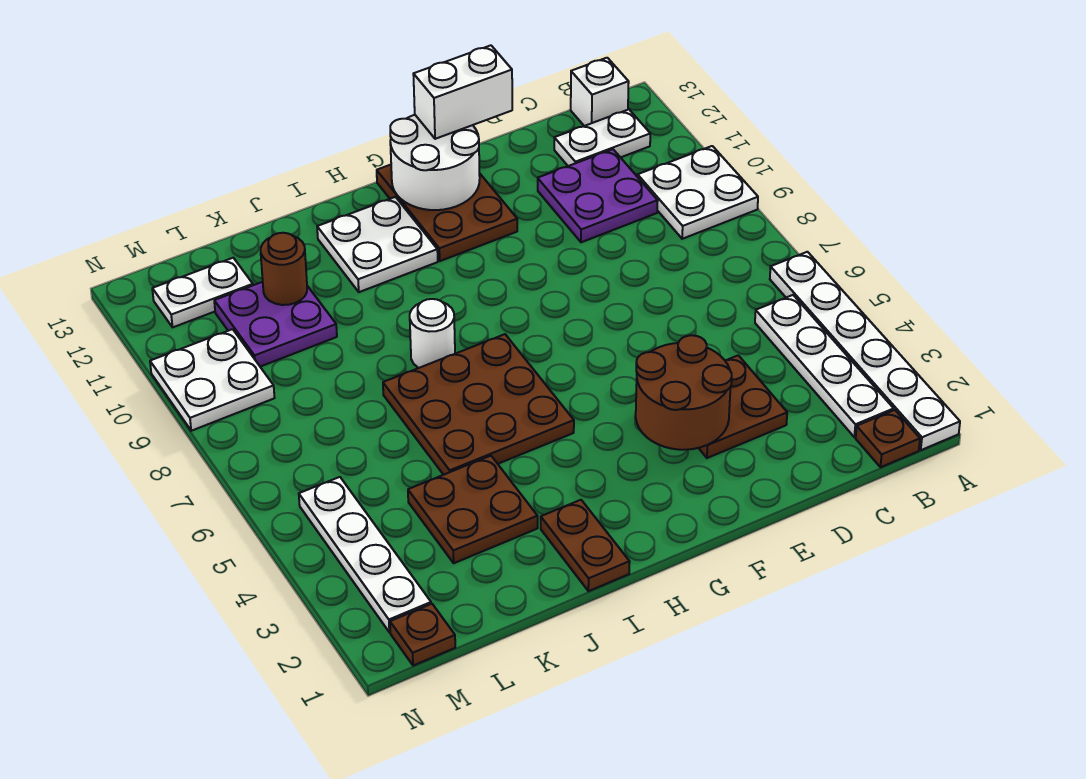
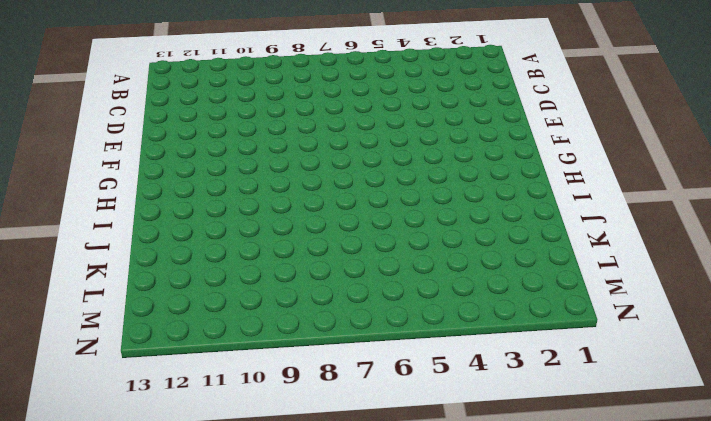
none -> white plate A1:A6 level 1
none -> white plate A9:B10 level 1
none -> brown plate B1 level 1

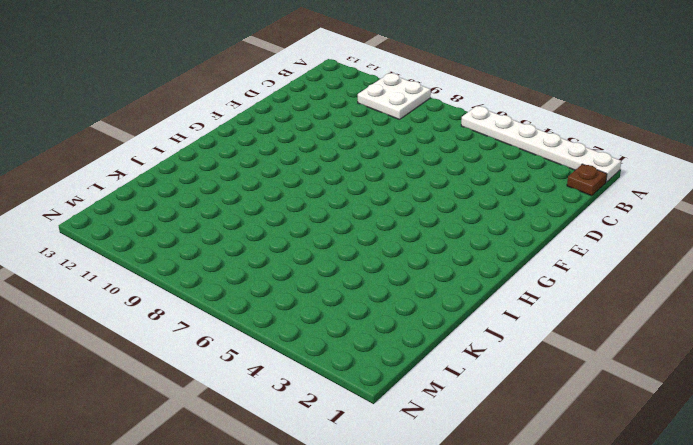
none -> white plate B2:B5 level 1
none -> white plate B12:C12 level 1
none -> white brick B13 level 1

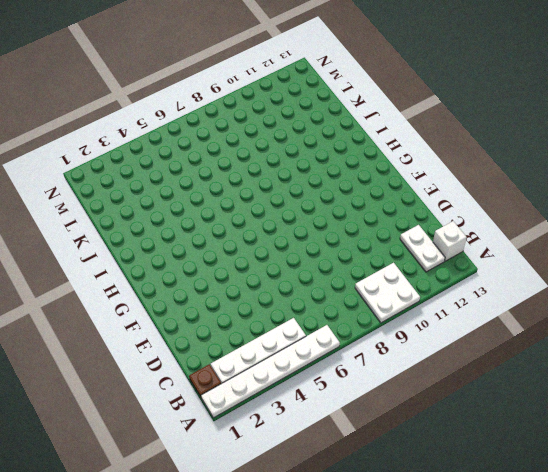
none -> purple plate C10:D11 level 1
none -> brown plate D3:E4 level 1
none -> brown plate F11:G13 level 1

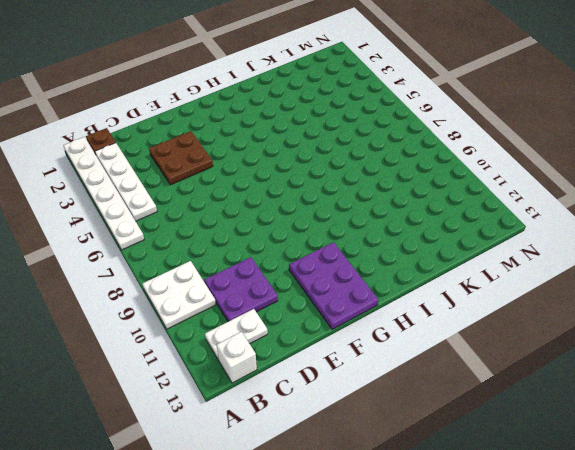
purple plate F11:G13 level 1 -> brown plate F11:G13 level 1
none -> brown plate H5:J7 level 1
none -> white plate H11:I12 level 1
none -> brown plate I1:I2 level 1

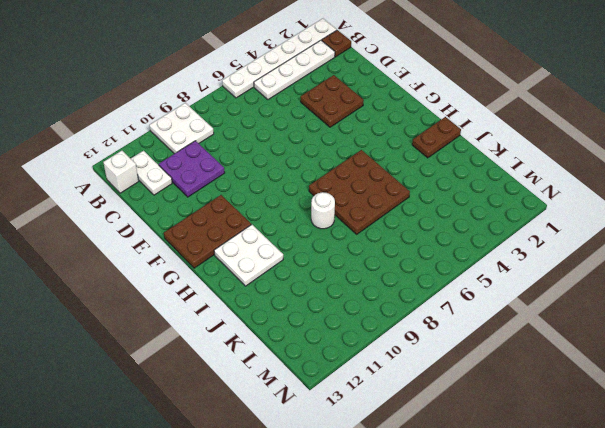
none -> brown plate J3:K4 level 1
none -> purple plate K10:L11 level 1
none -> white plate L12:M12 level 1

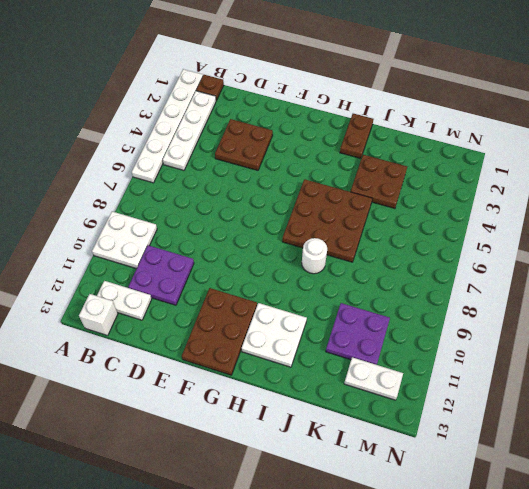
none -> brown plate M1 level 1
none -> white plate M2:M5 level 1
none -> white plate M9:N10 level 1

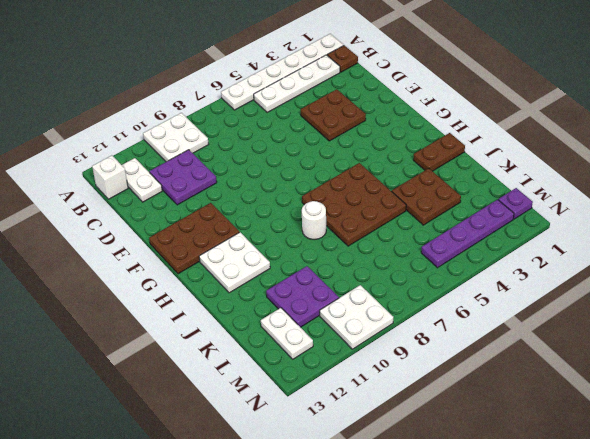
purple plate M1 level 1 -> brown plate M1 level 1
purple plate M2:M5 level 1 -> white plate M2:M5 level 1
none -> brown round brick E3:F4 level 2
none -> white round brick F12:G13 level 2
none -> brown round brick K11 level 2

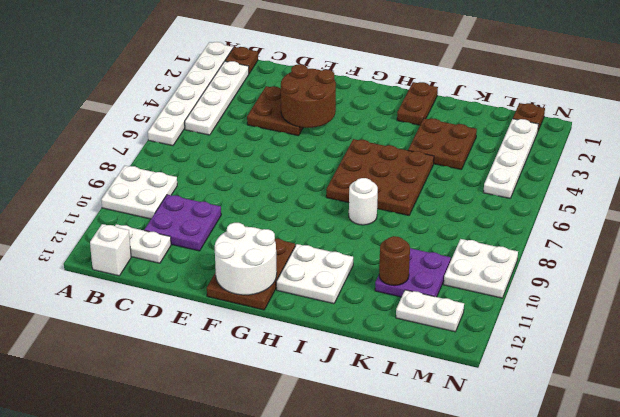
none -> white brick E13:F13 level 3

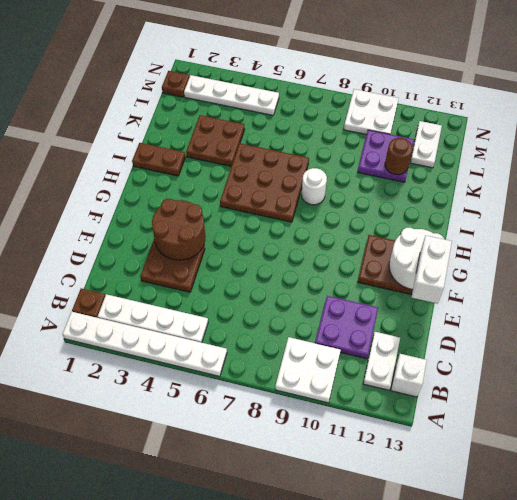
none -> white plate H11:I12 level 1

